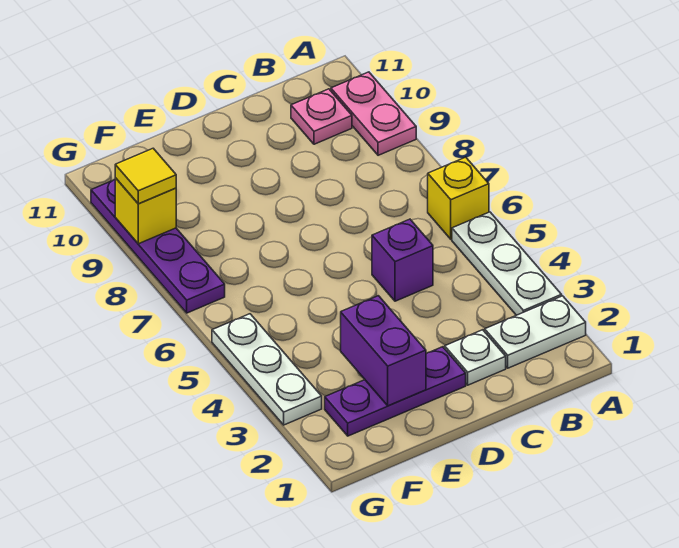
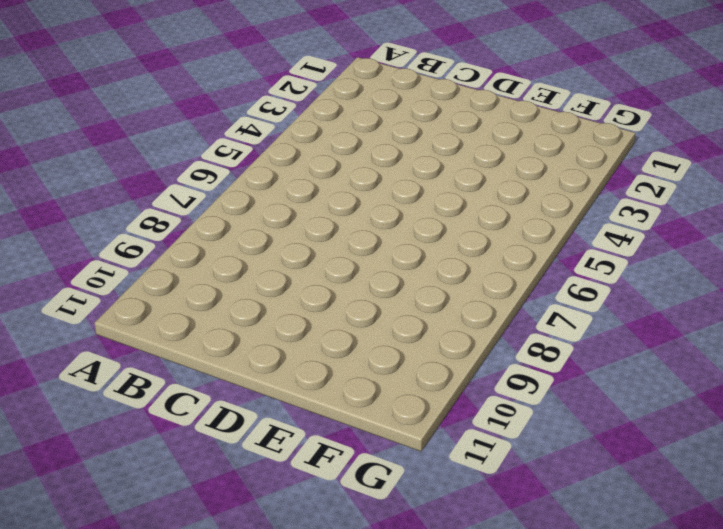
none -> white plate A2:B2 level 1
none -> white plate A3:A5 level 1
none -> yellow brick A6 level 1

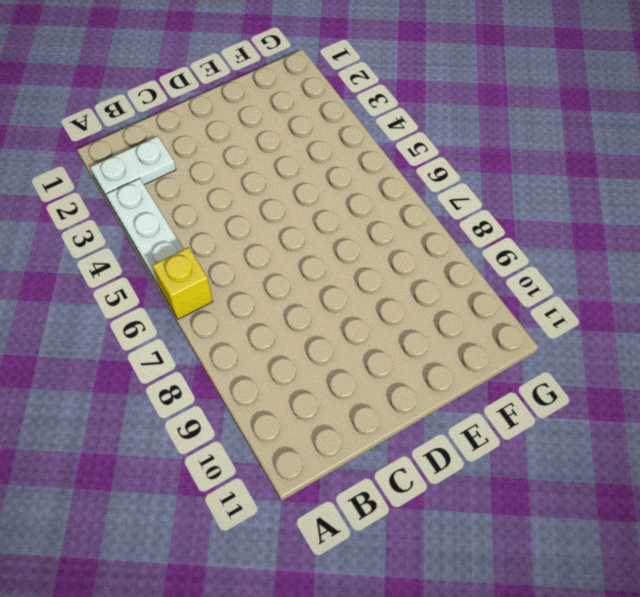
none -> pink plate A9:A10 level 1
none -> pink plate B10 level 1
none -> white plate C2 level 1

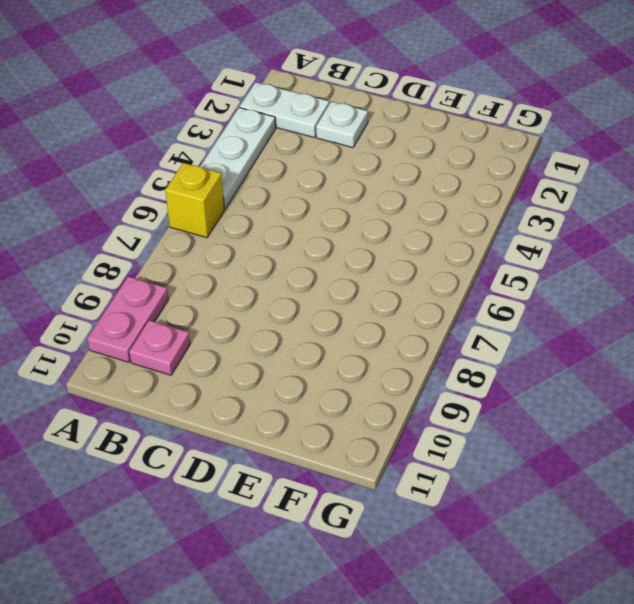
none -> purple brick C5 level 1
none -> purple plate D2:F2 level 1
none -> white plate G3:G5 level 1

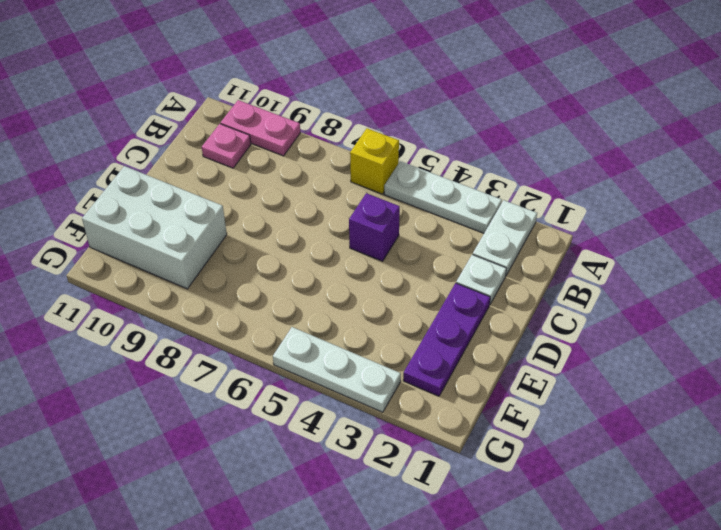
white brick E9:F11 level 1 -> none
none -> purple plate G7:G10 level 1
none -> purple brick E2:E3 level 2
none -> yellow brick G9 level 2

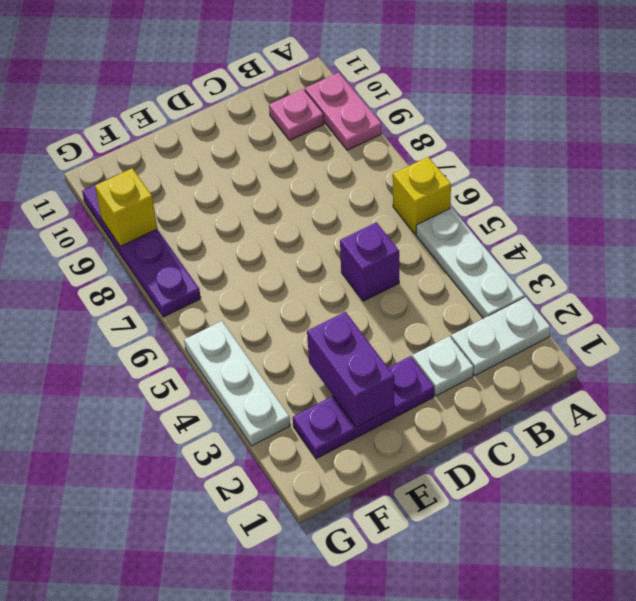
none -> yellow tile G9 level 3

